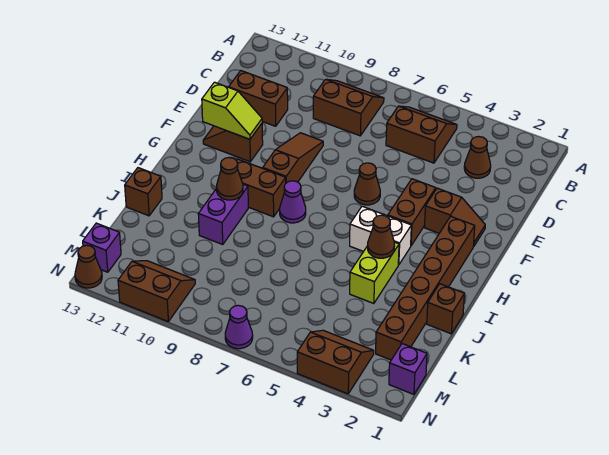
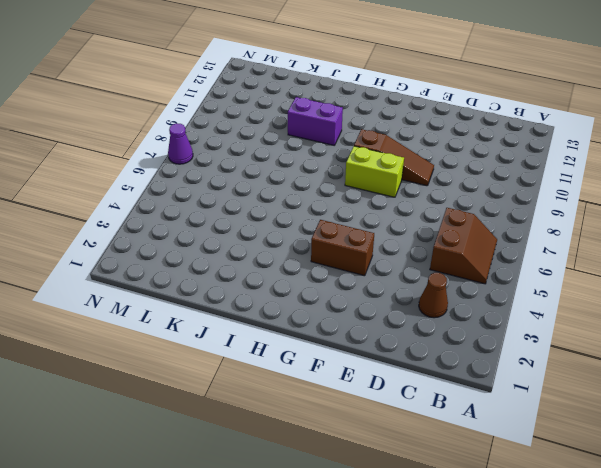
lime brick F8:G8 level 1 -> lime brick I4:J4 level 1
none -> brown slope B8:C9 level 1 top C
none -> brown brick D11:D12 level 1
none -> brown slope F2:F3 level 1 top 3

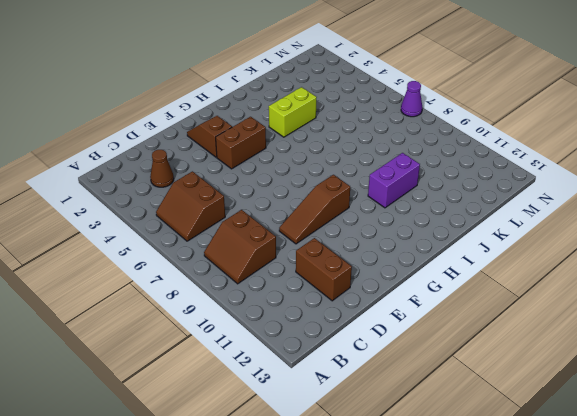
none -> brown cone F6 level 1
none -> brown slope F11:F12 level 1 top 11
none -> brown brick G2:L2 level 1

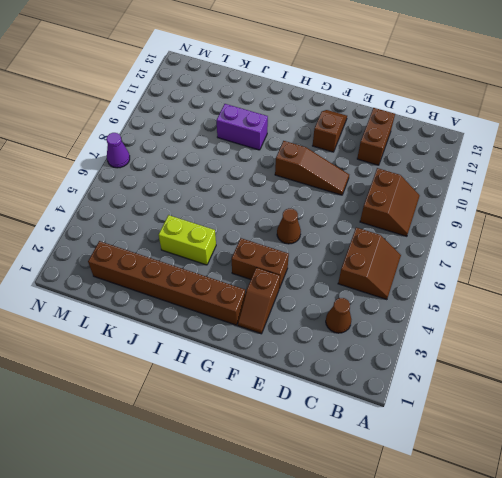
none -> white brick H4:H5 level 1
none -> purple cone H8 level 1
none -> brown brick H9:H10 level 1

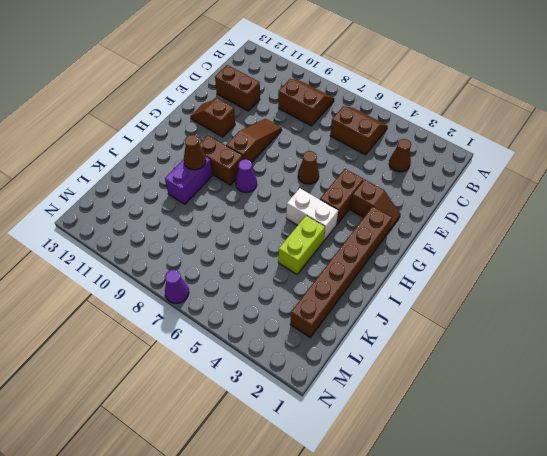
none -> brown brick J1 level 1
none -> brown brick J13 level 1
none -> purple brick M1 level 1

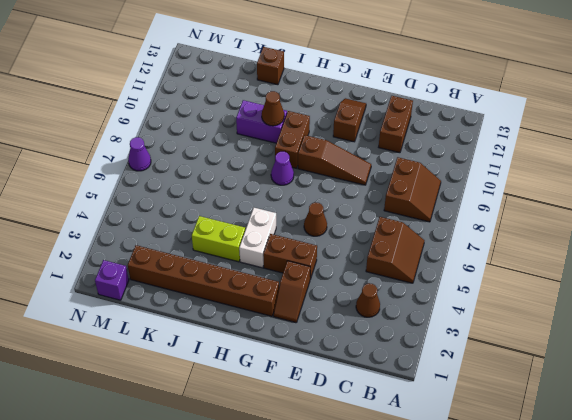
none -> brown brick J1 level 1
none -> brown slope M3:N4 level 1 top N
none -> brown slope M10:N11 level 1 top N

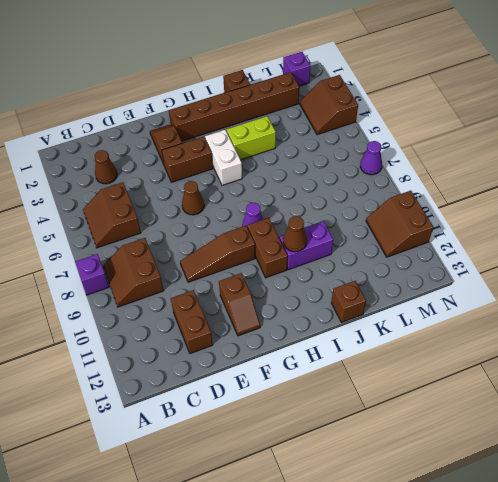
purple brick A8 level 1 -> purple brick M13 level 1
none -> brown cone N13 level 1
none -> lime slope F11:F12 level 2 top 12
none -> brown cone I4 level 2

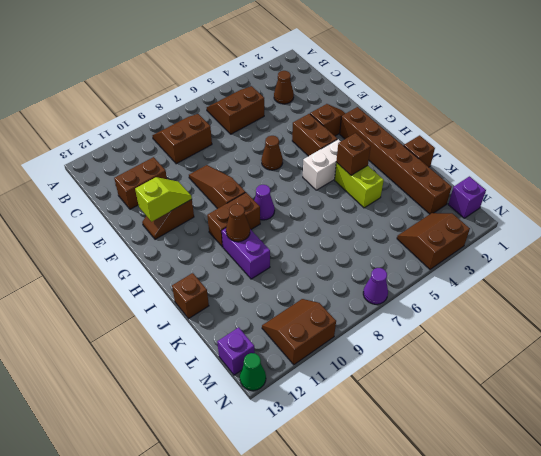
brown brick I4 level 2 -> brown cone I4 level 2
green cone N13 level 1 -> brown cone N13 level 1

